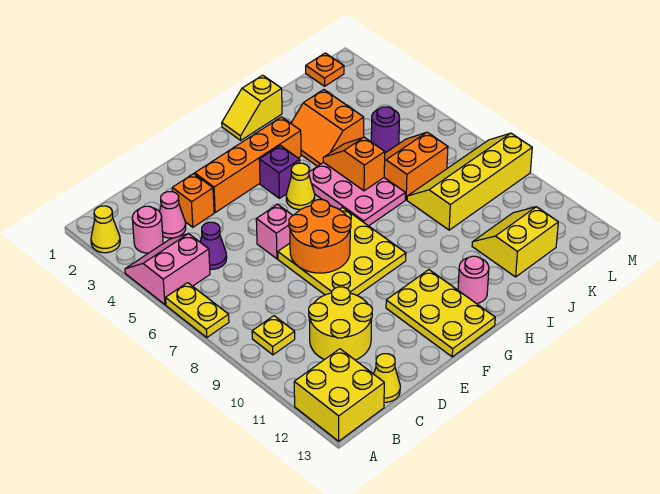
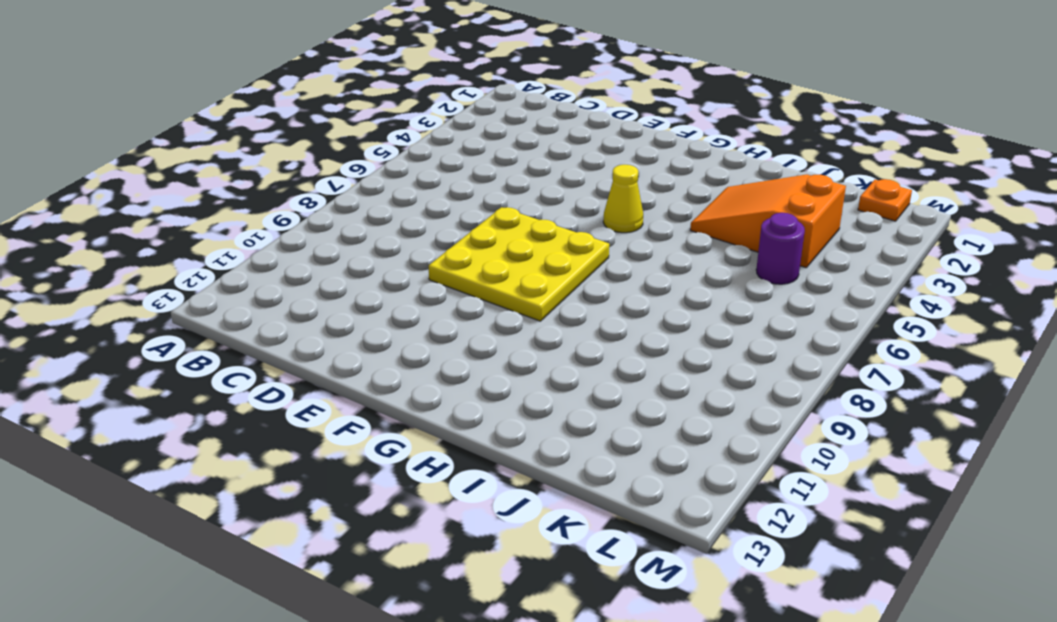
orange slope I3:K4 level 1 top K -> orange slope I3:J4 level 1 top J
none -> yellow cone A2 level 1
none -> pink slope A4:B5 level 1 top 5
none -> yellow plate A6:A7 level 1

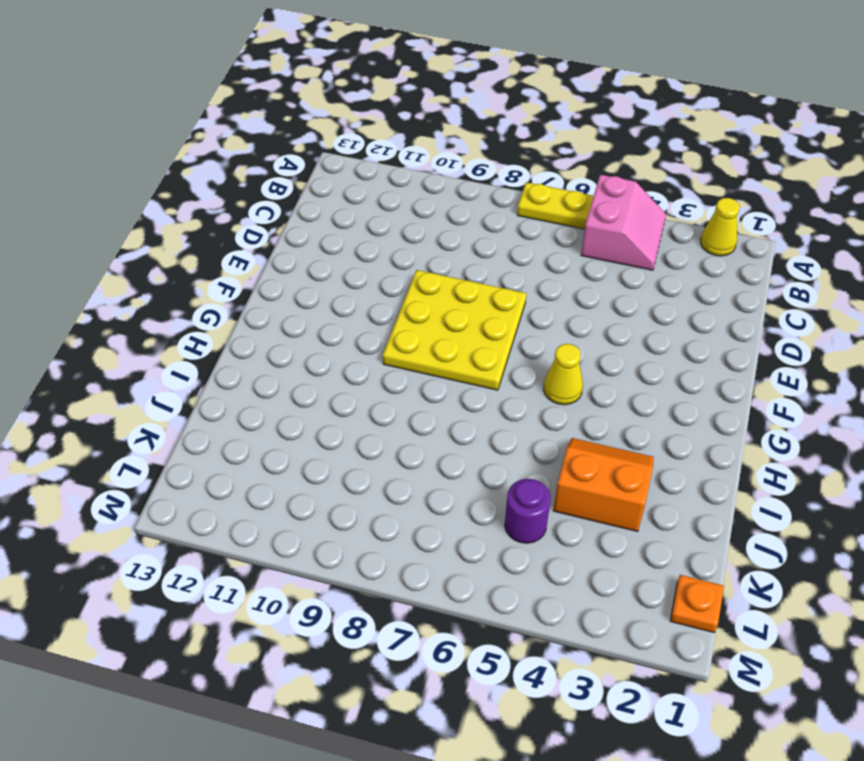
none -> yellow brick A12:B13 level 1
none -> pink round brick B3 level 1
none -> yellow plate B9 level 1

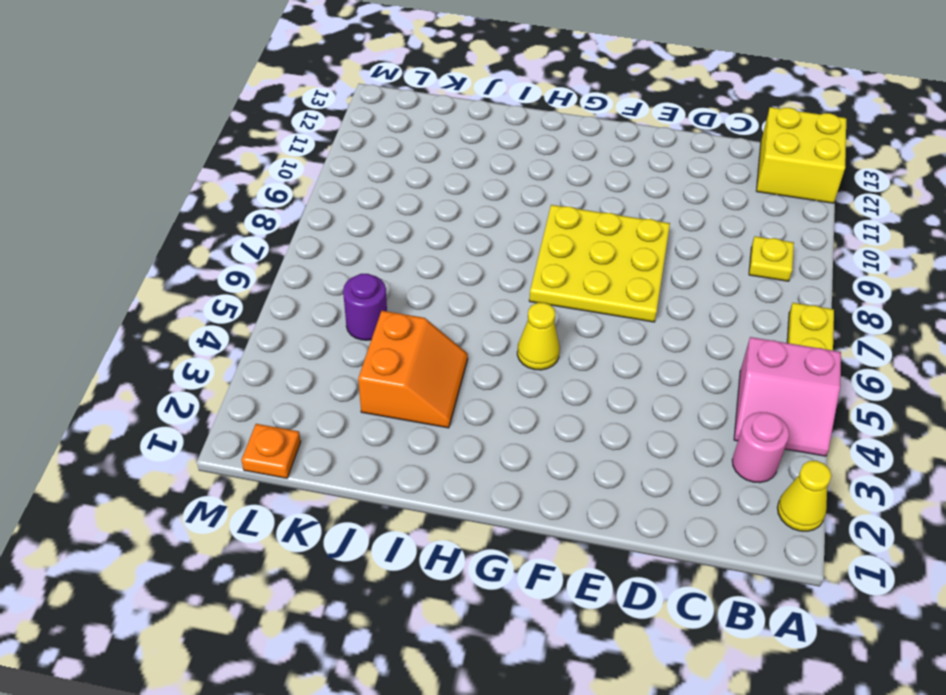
none -> pink cone C3 level 1
none -> purple cone C5 level 1
none -> yellow round brick C10:D11 level 1

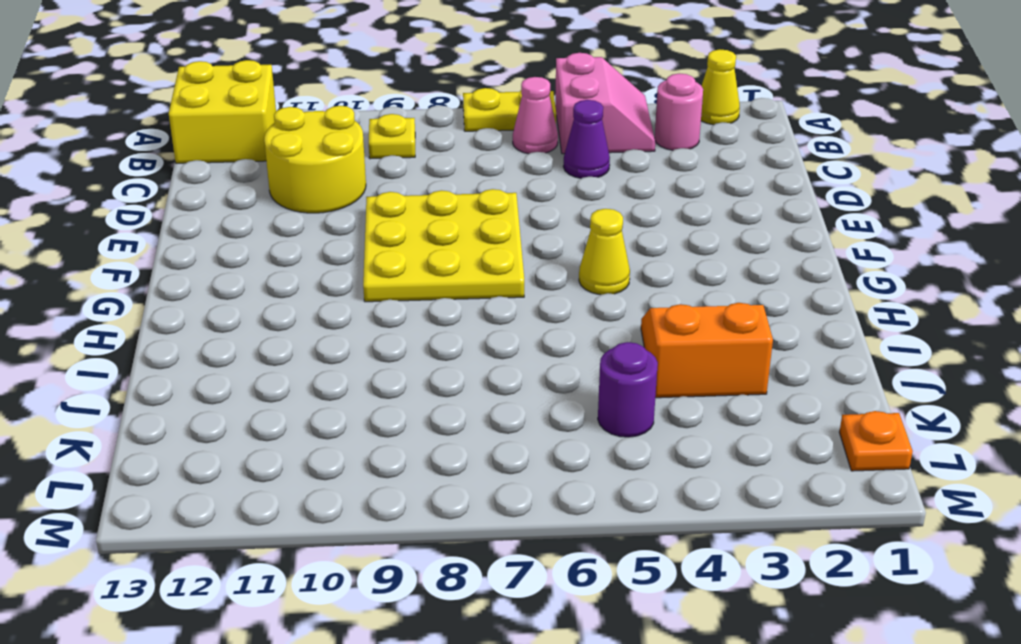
pink cone B6 level 1 -> pink cone C3 level 1
none -> yellow cone C13 level 1
none -> orange brick D3 level 1
none -> orange brick E3:H3 level 1

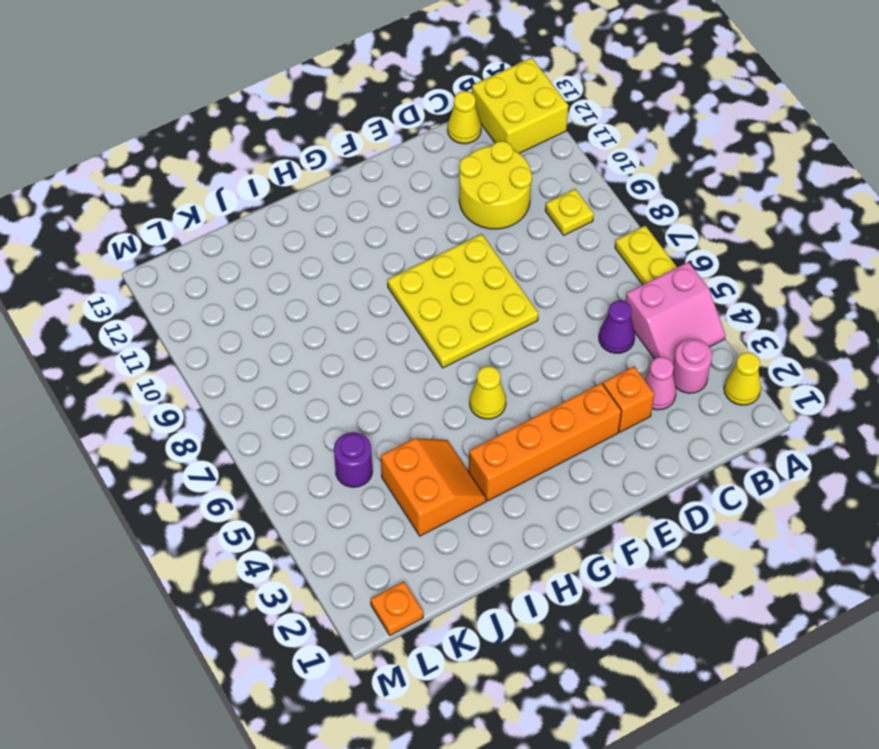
none -> pink brick E6 level 1
none -> yellow plate F11:G13 level 1
none -> purple brick G4 level 1

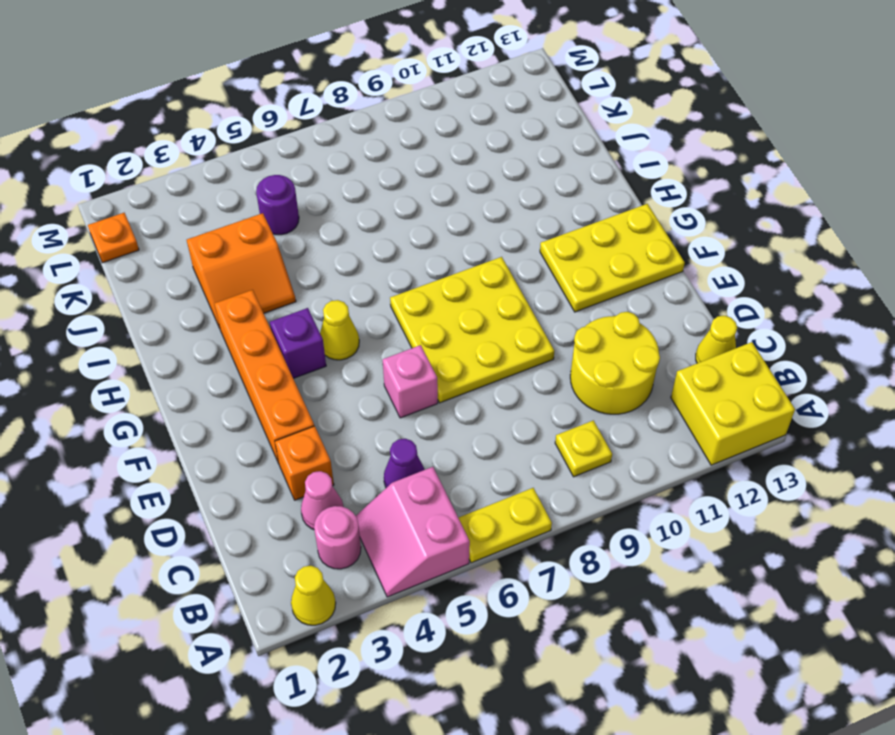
none -> yellow slope H1:I1 level 1 top I
none -> pink plate H5:I7 level 1
none -> pink round brick H12 level 1

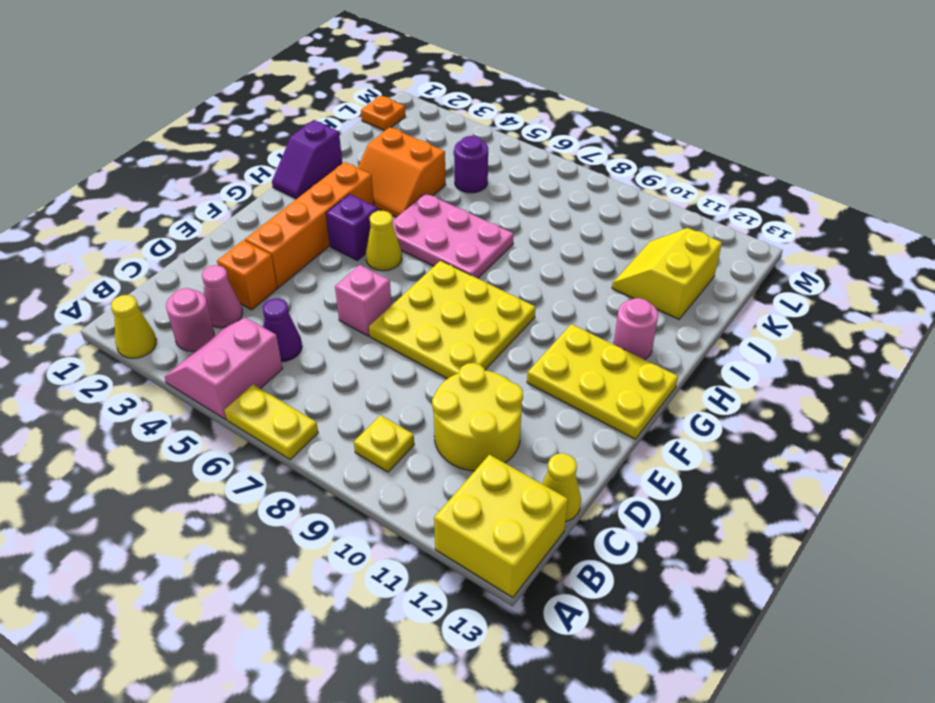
purple slope H1:I1 level 1 top I -> yellow slope H1:I1 level 1 top I
none -> orange slope J6:K7 level 1 top 7
none -> yellow slope J8:M9 level 1 top 9
none -> orange round brick E7:F8 level 2

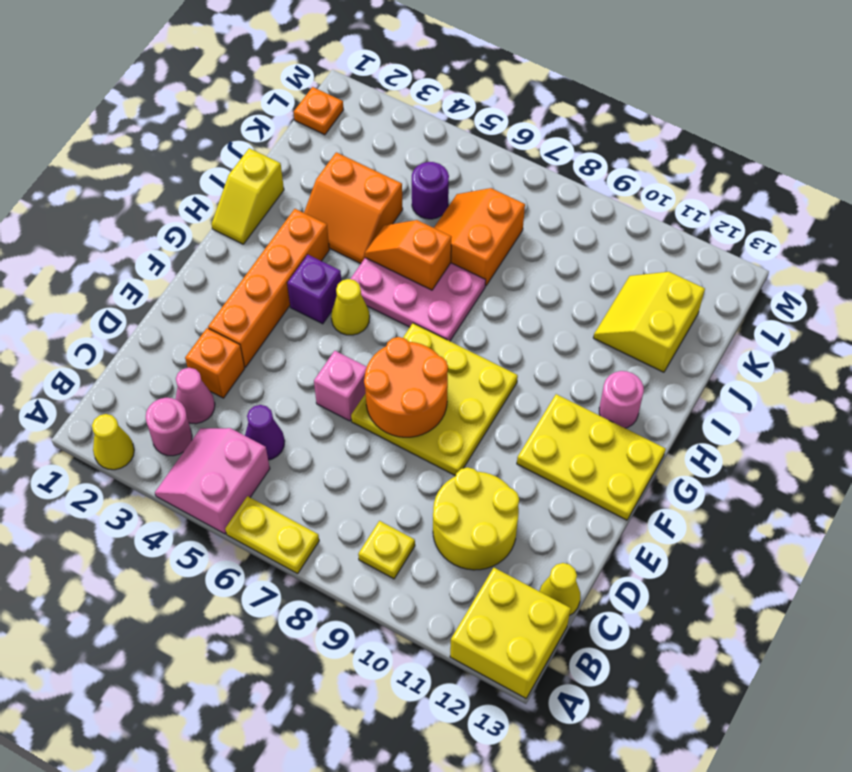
none -> yellow slope J8:M9 level 1 top 9

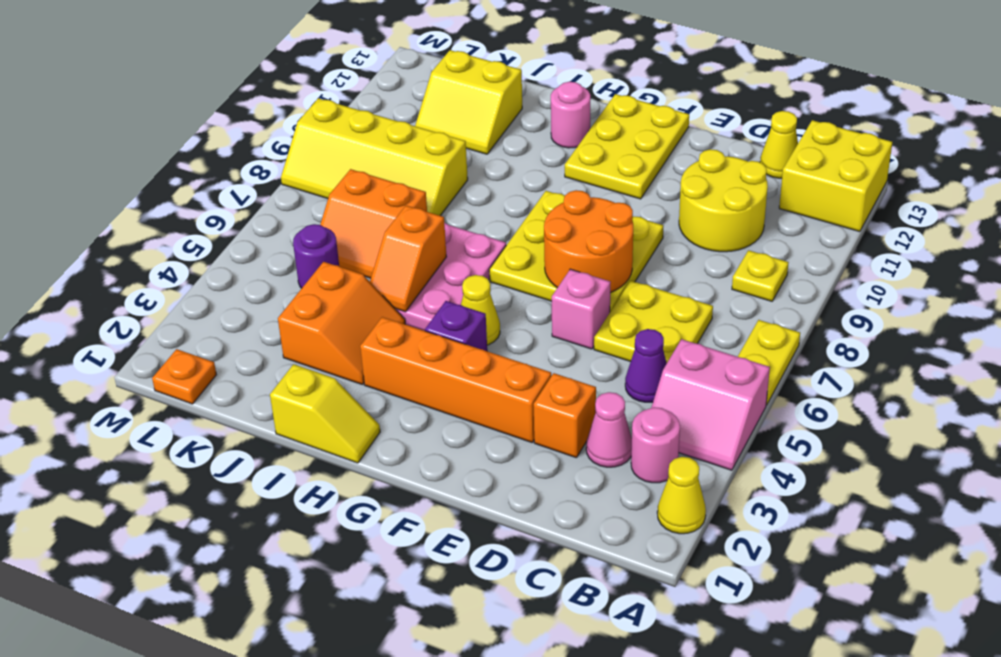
yellow plate C6:D7 level 1 -> none

